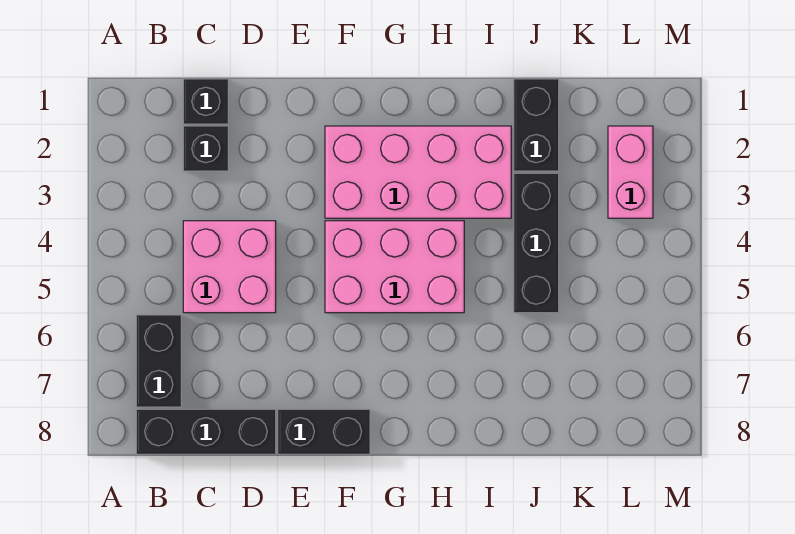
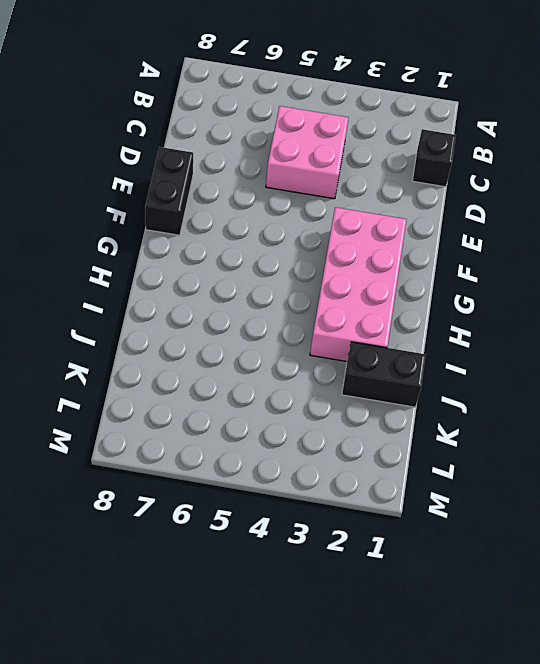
none -> black brick B6:B7 level 1
none -> black brick B8:D8 level 1

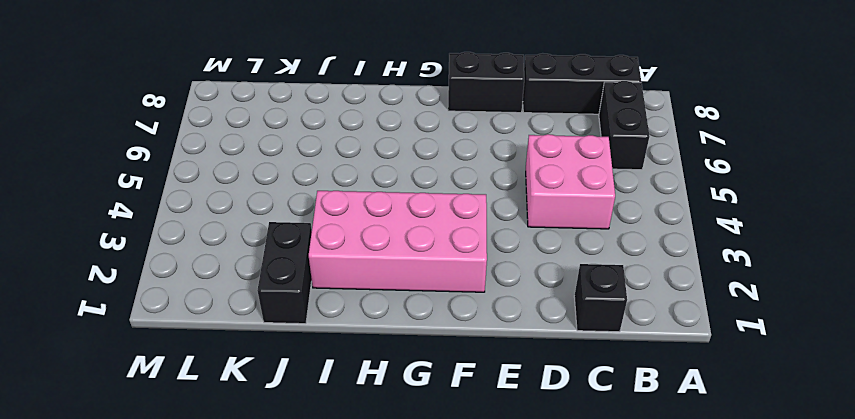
none -> black brick C2 level 1
none -> pink brick F4:H5 level 1

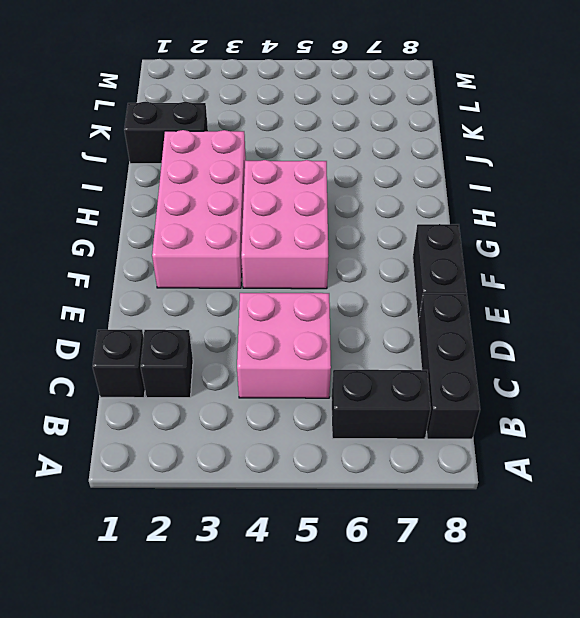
none -> black brick J3:J5 level 1
none -> pink brick L2:L3 level 1

